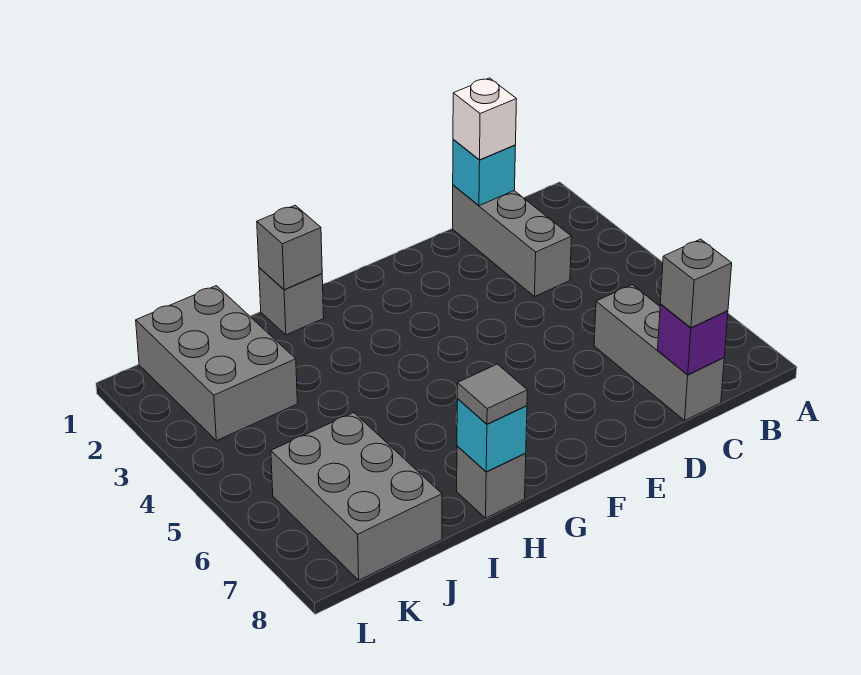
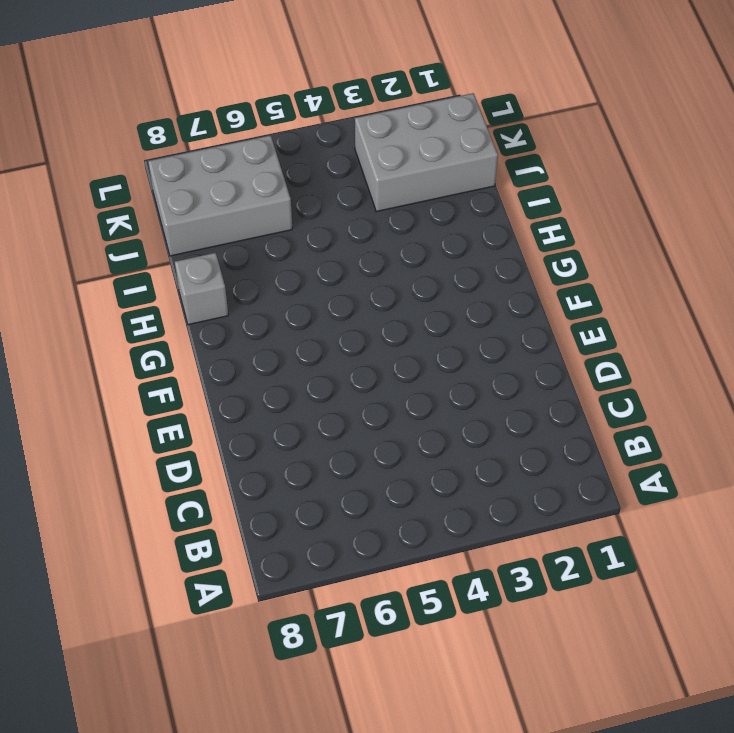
none -> grey brick C1:C3 level 1
none -> grey brick C6:C8 level 1
none -> grey brick H1 level 1

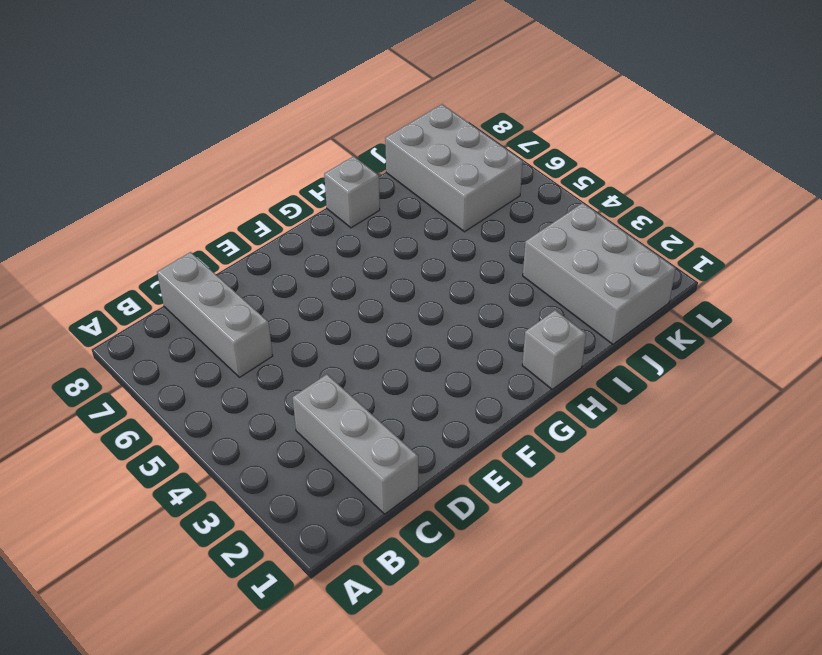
none -> cyan brick C1 level 2
none -> purple brick C8 level 2
none -> grey brick H1 level 2

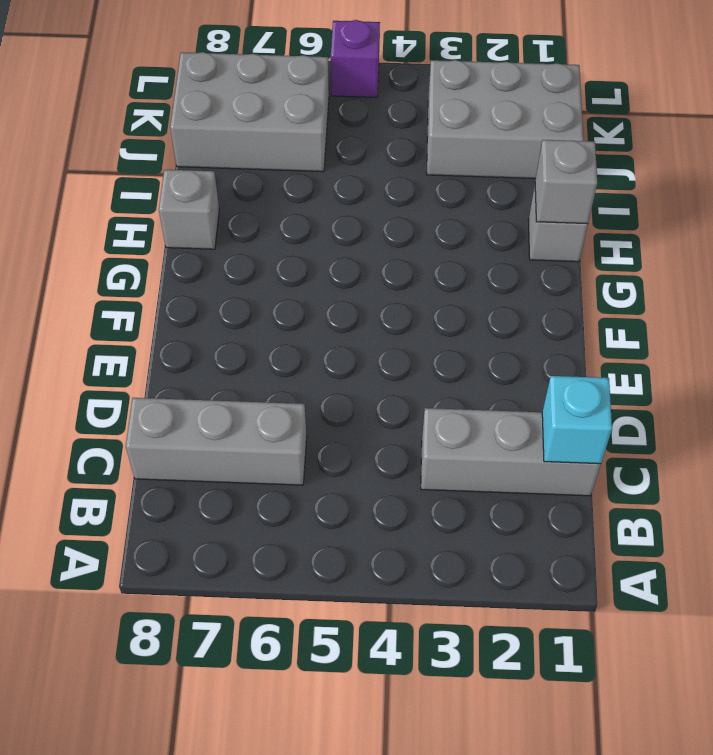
purple brick L5 level 1 -> purple brick C8 level 2
none -> cyan brick H8 level 2
none -> white brick C1 level 3
none -> grey brick C8 level 3

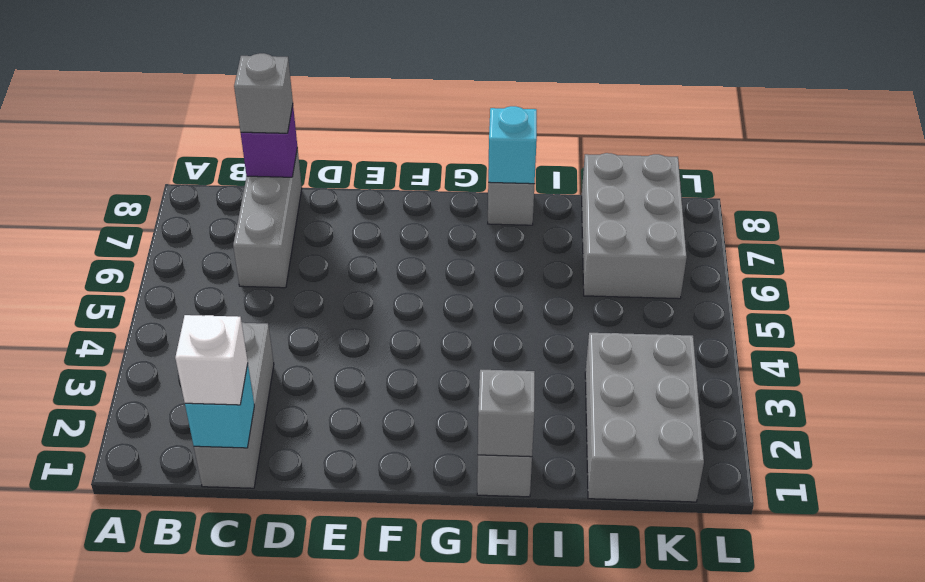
none -> grey tile H8 level 3

